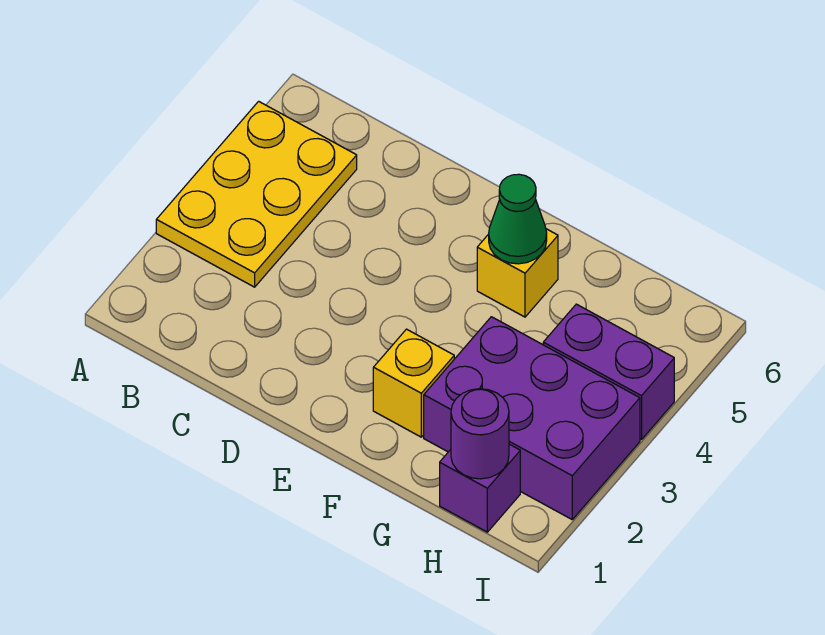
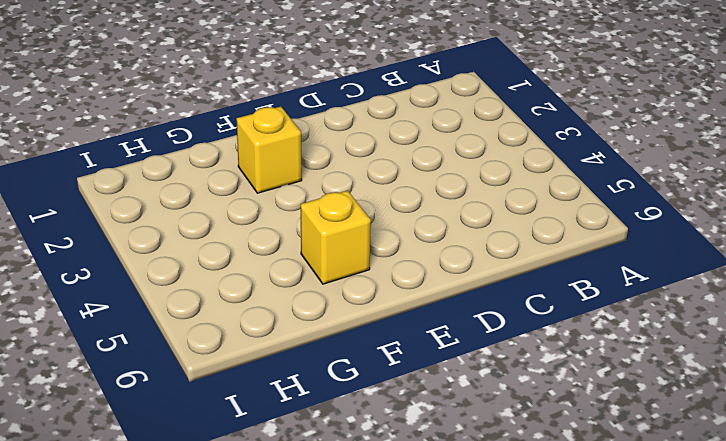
none -> yellow plate A3:B5 level 1
none -> purple brick G2:I3 level 1

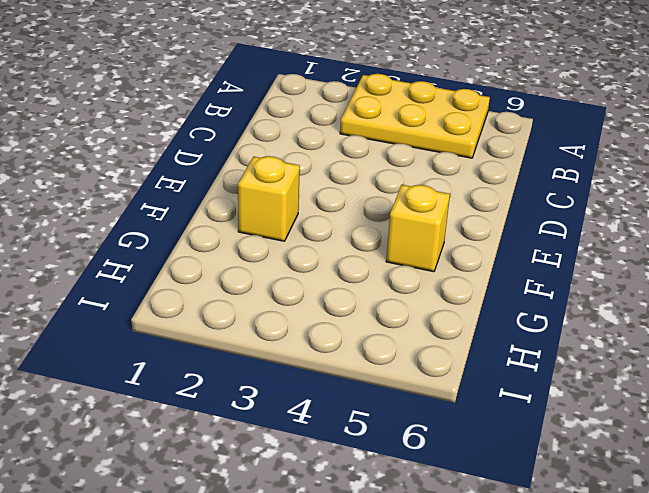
none -> purple brick G2:I3 level 1
none -> purple brick H1 level 1

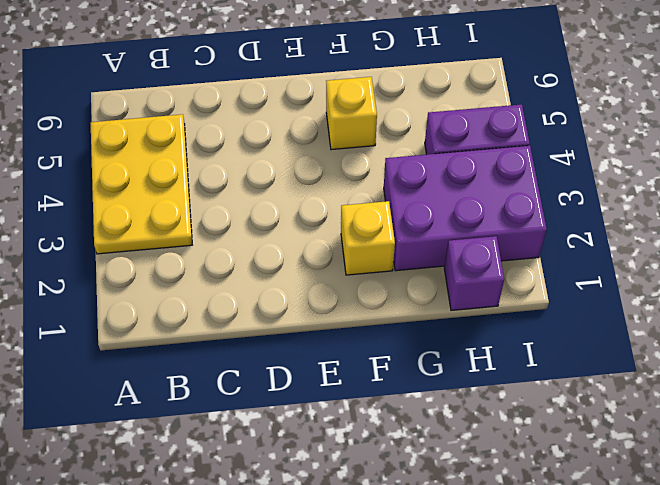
none -> green cone F5 level 2
none -> purple round brick H1 level 2

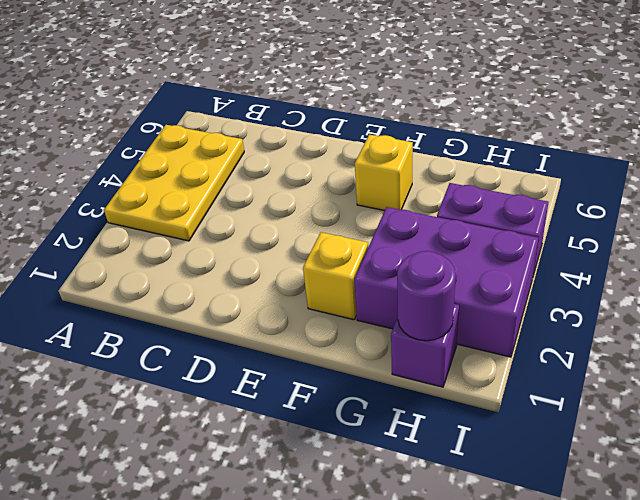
none -> green cone F5 level 2

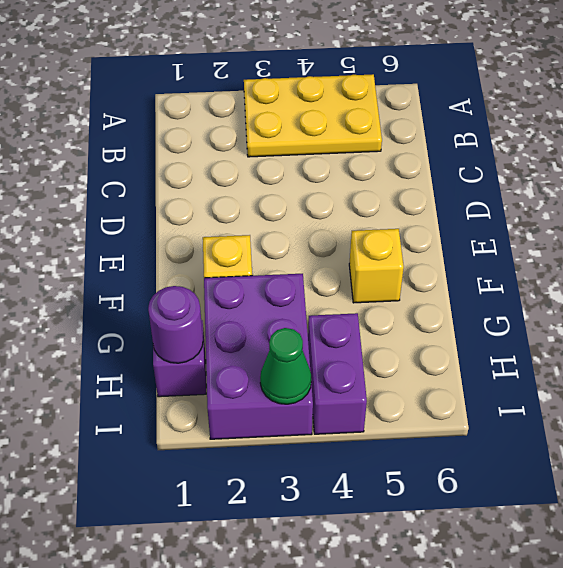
green cone I3 level 2 -> green cone F5 level 2

